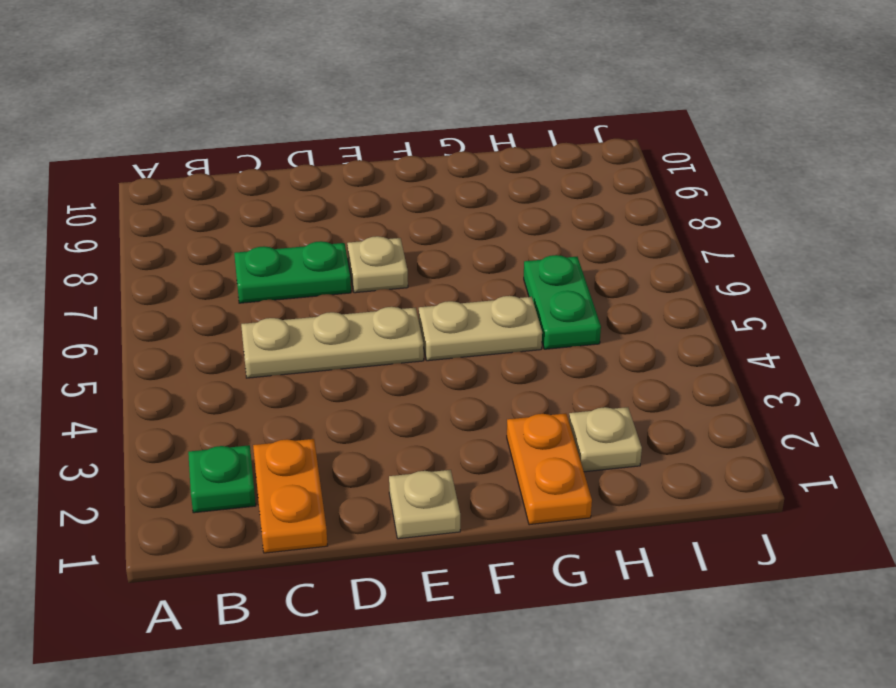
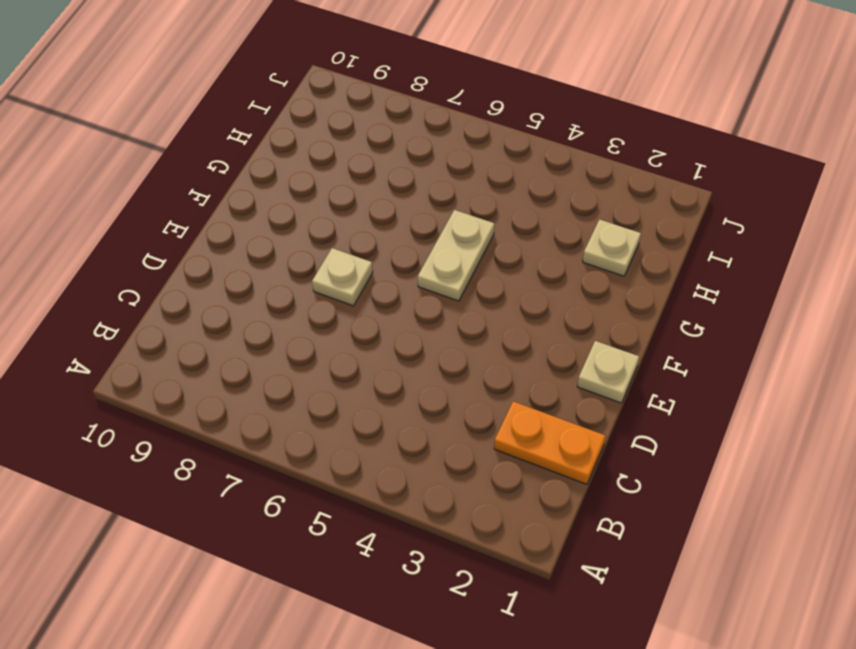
none -> green plate B2 level 1
none -> tan plate C5:E5 level 1

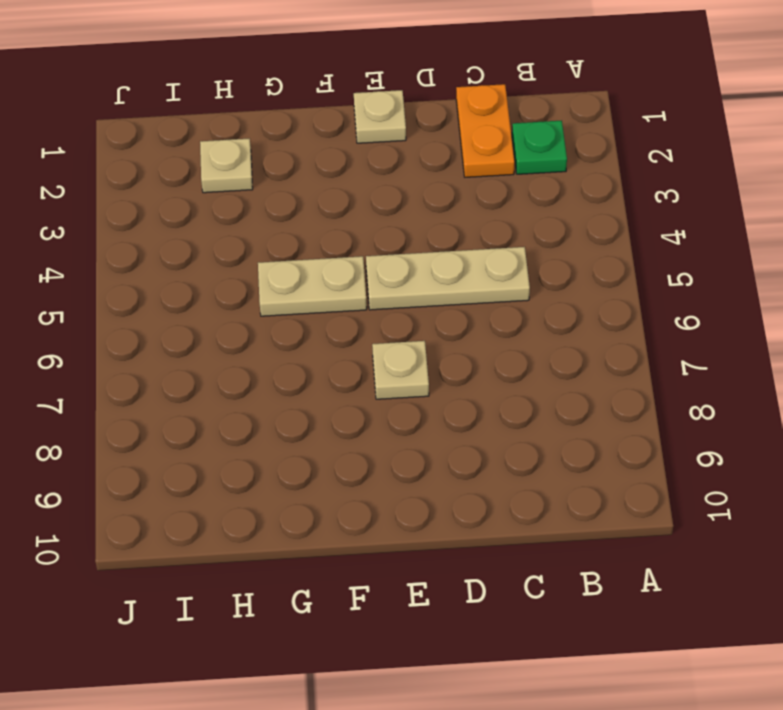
none -> green plate C7:D7 level 1
none -> orange plate G1:G2 level 1

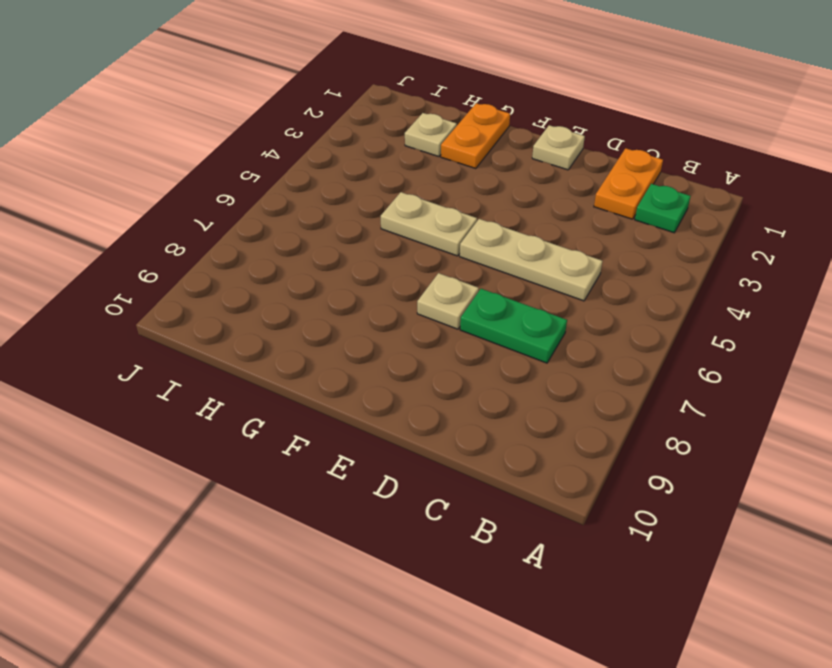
none -> green plate H5:H6 level 1

